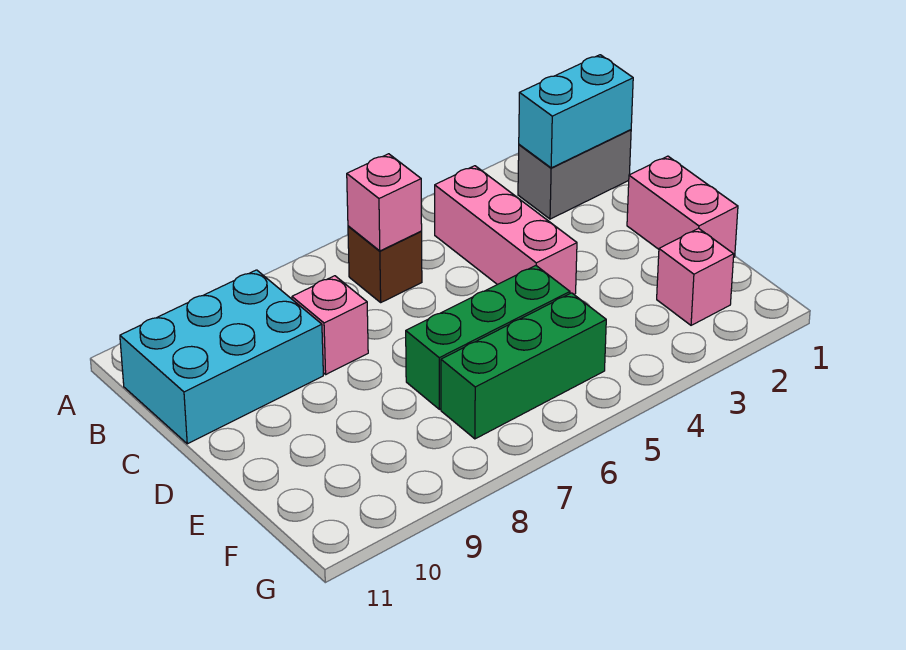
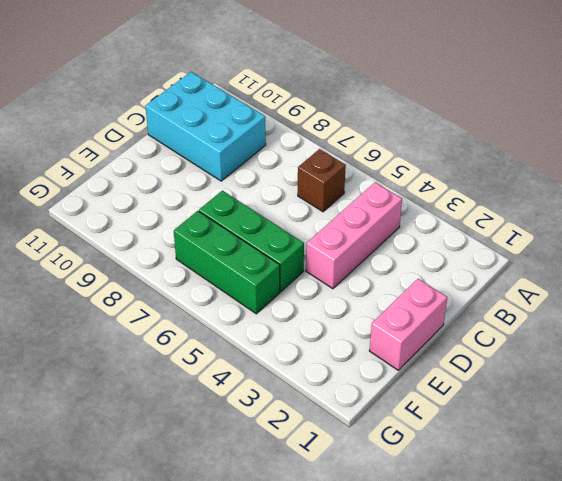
none -> grey brick B1:B2 level 1
none -> pink brick C8 level 1

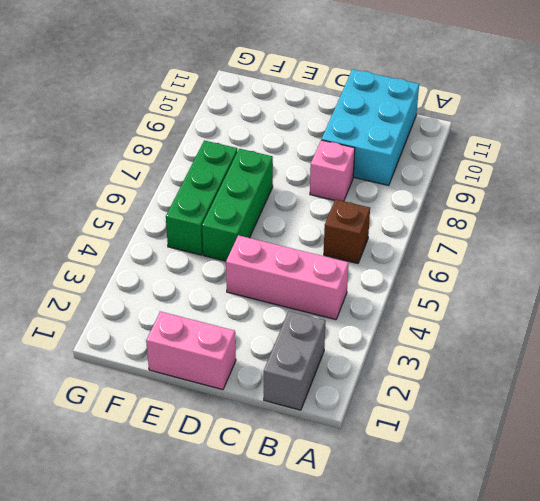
none -> pink brick F2 level 1
none -> cyan brick B1:B2 level 2

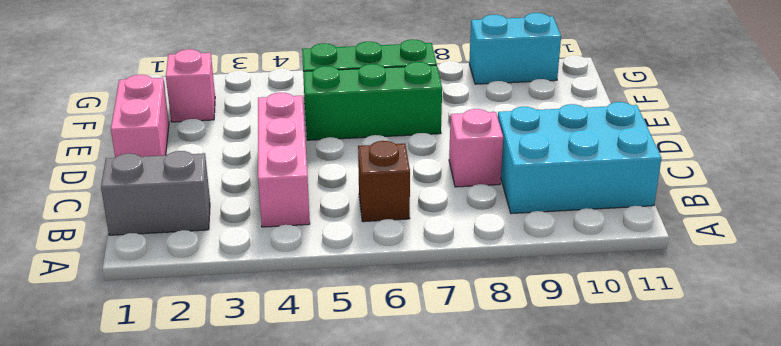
cyan brick G9:G10 level 1 -> cyan brick B1:B2 level 2
none -> pink brick B6 level 2

